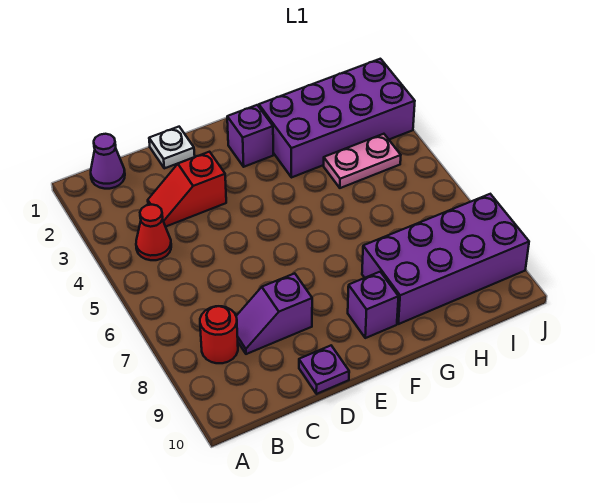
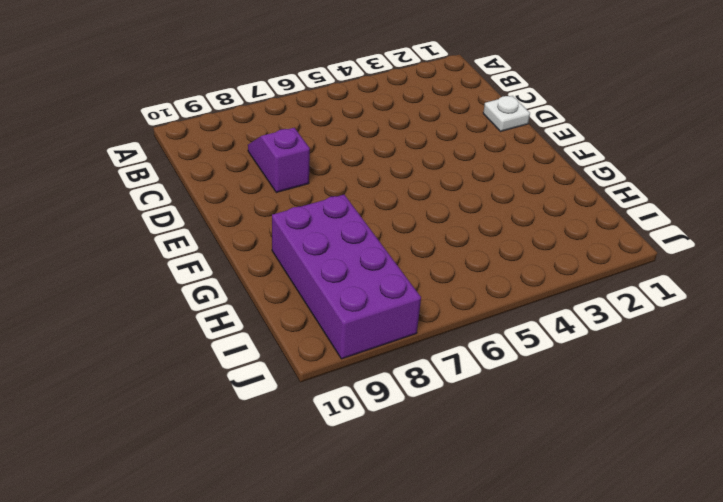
none -> purple cone B1 level 1
none -> red cone B4 level 1
none -> red round brick B8 level 1

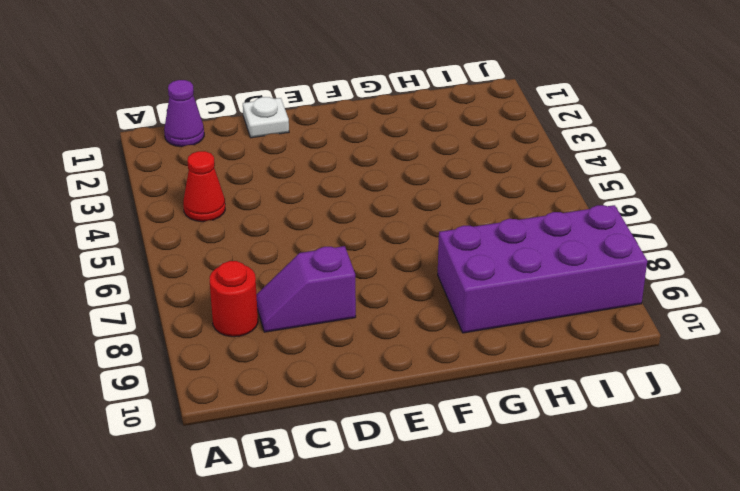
none -> red slope C3:D3 level 1 top D
none -> purple plate D10 level 1
none -> purple brick F2 level 1

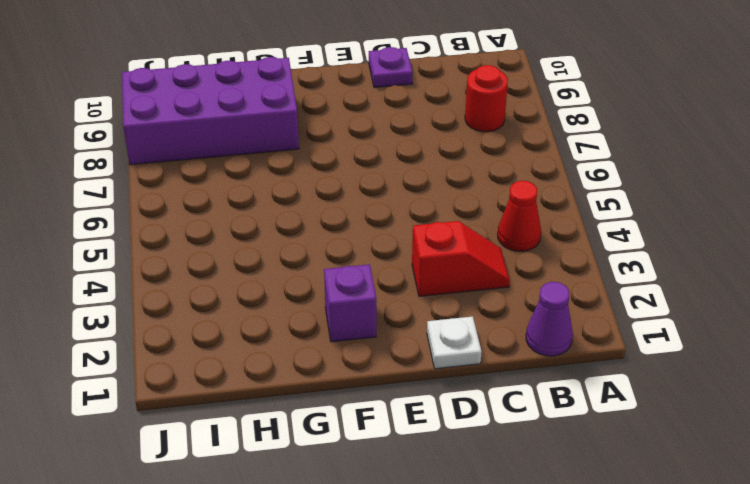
none -> purple slope C8:D8 level 1 top D
none -> purple brick F9 level 1
none -> purple brick G2:J3 level 1

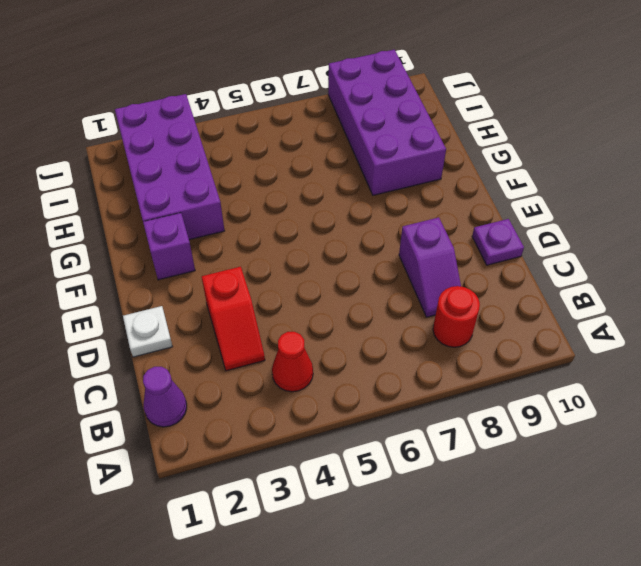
none -> purple brick F9 level 1
none -> pink plate H4:I4 level 1

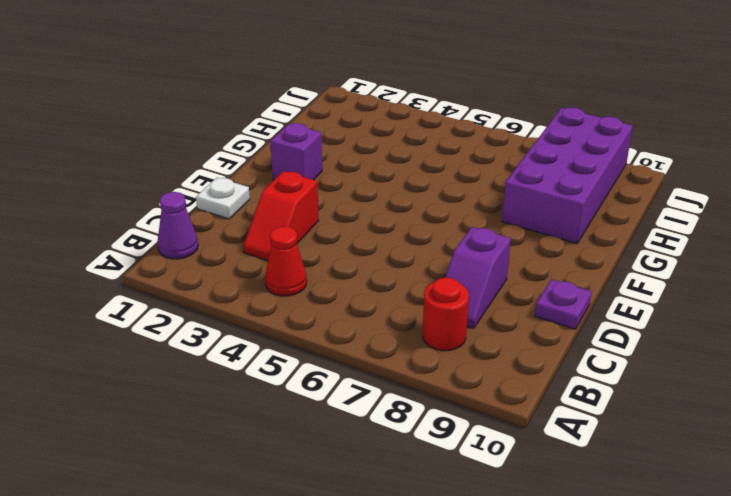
none -> purple brick F9 level 1
none -> purple brick G2:J3 level 1
none -> pink plate H4:I4 level 1

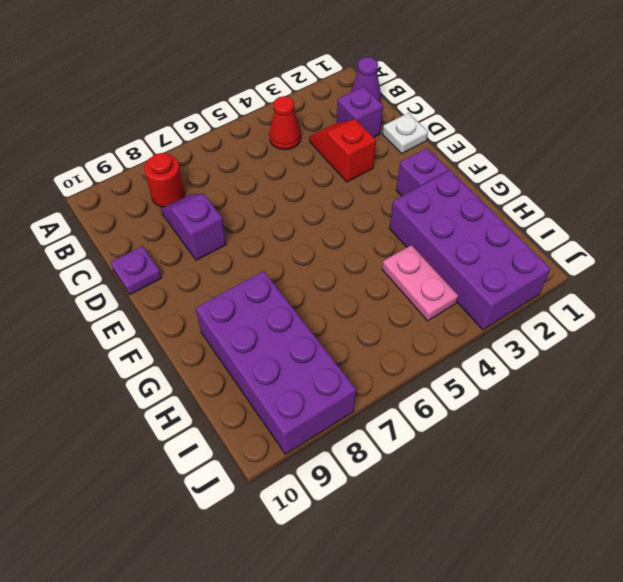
purple brick C2 level 1 -> purple brick F9 level 1

